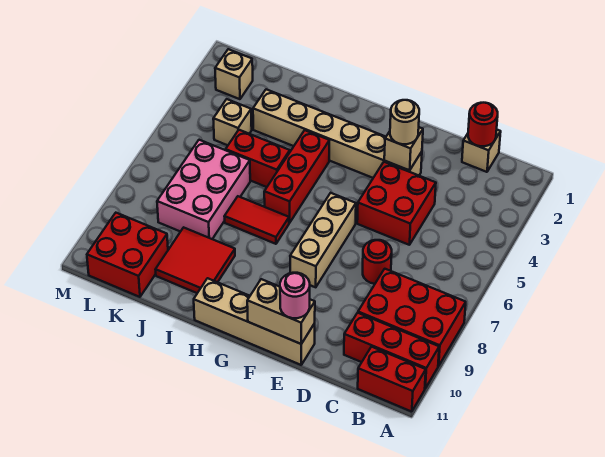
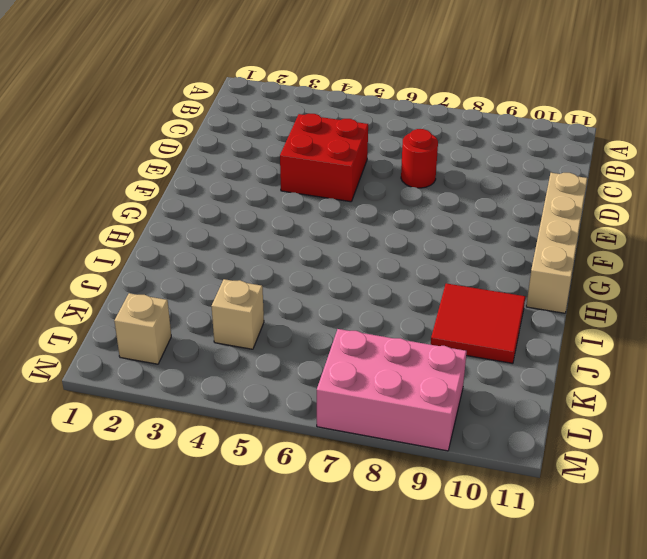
pink brick L7:M9 level 1 -> pink brick J6:K8 level 1
none -> red brick A8:C9 level 1
none -> red brick A10:C10 level 1
none -> red brick A11:B11 level 1

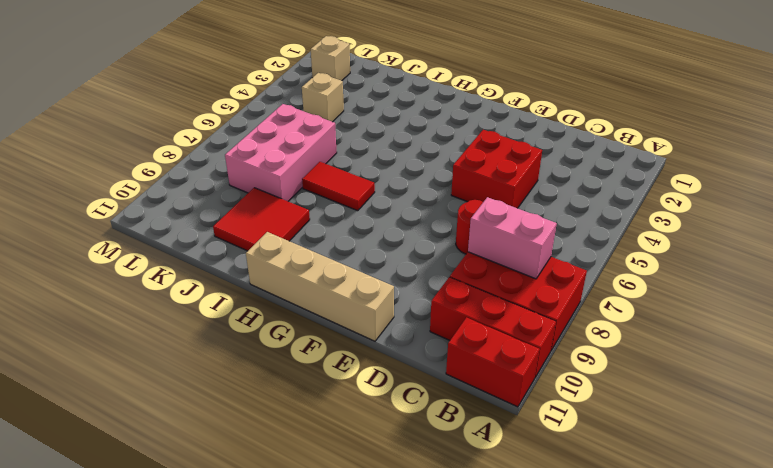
pink brick B8:C8 level 2 -> none
none -> tan brick C1 level 1
none -> tan brick E3:J3 level 1
none -> tan brick F6:F8 level 1

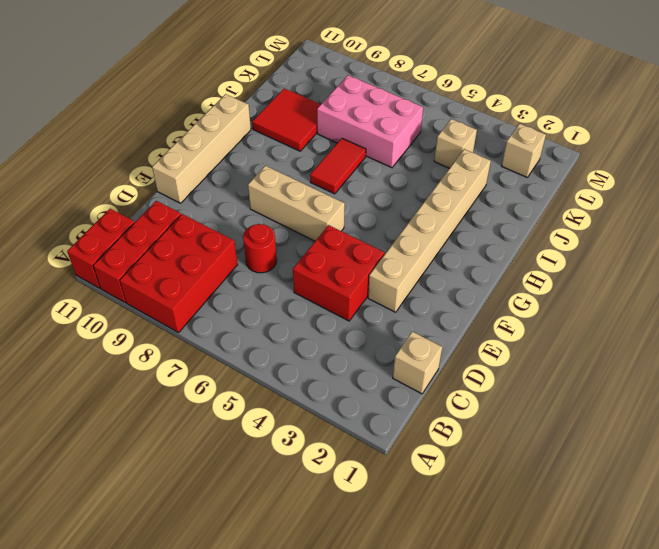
none -> red brick H4:H6 level 1
none -> red brick I5:J5 level 1
none -> red brick K10:L11 level 1

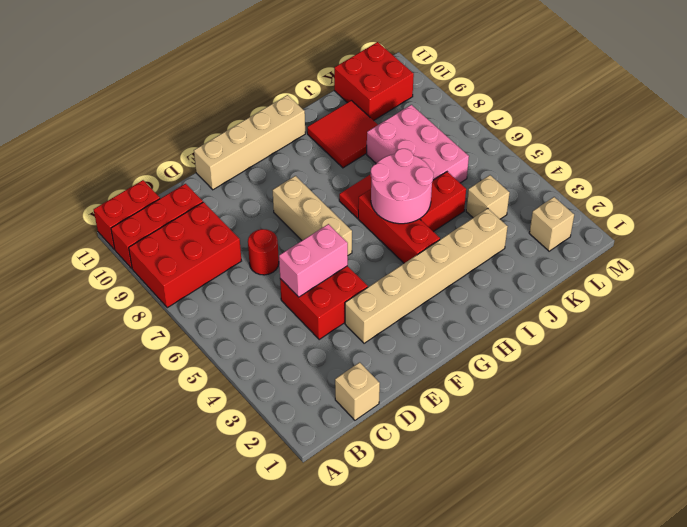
pink brick D5:E5 level 2 -> none
pink round brick H5:I6 level 2 -> none
none -> red round brick C1 level 2
none -> tan brick E3 level 2
none -> tan brick E11:F11 level 2

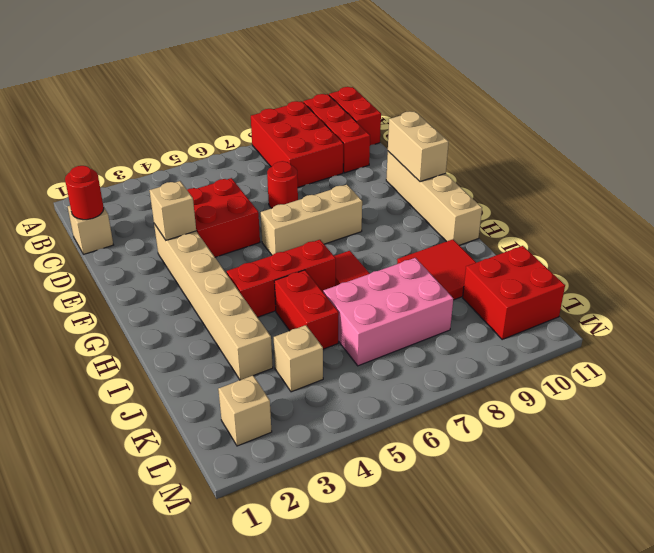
none -> tan round brick E3 level 3
none -> pink round brick E11 level 3

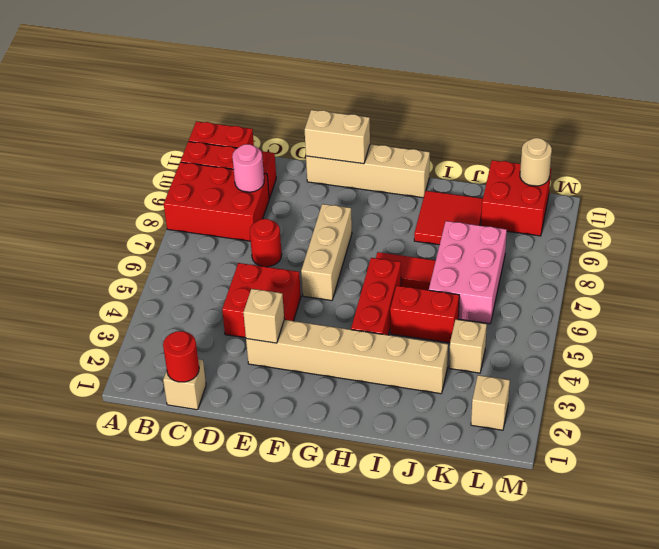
pink round brick C9 level 2 -> pink round brick E11 level 3
tan round brick L11 level 2 -> tan round brick E3 level 3

